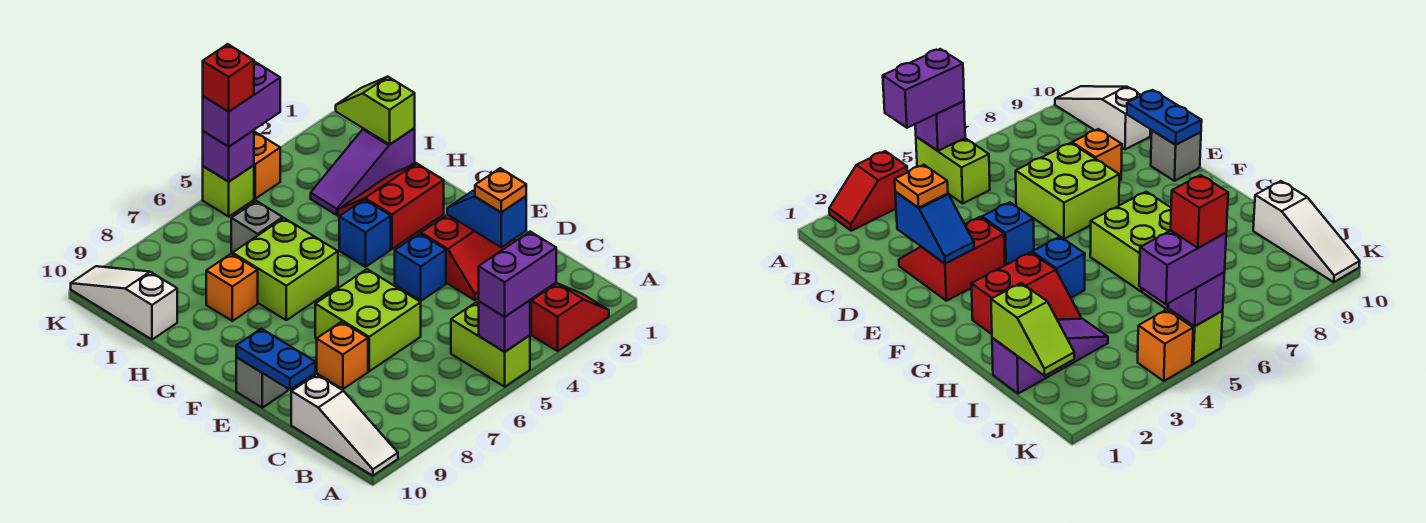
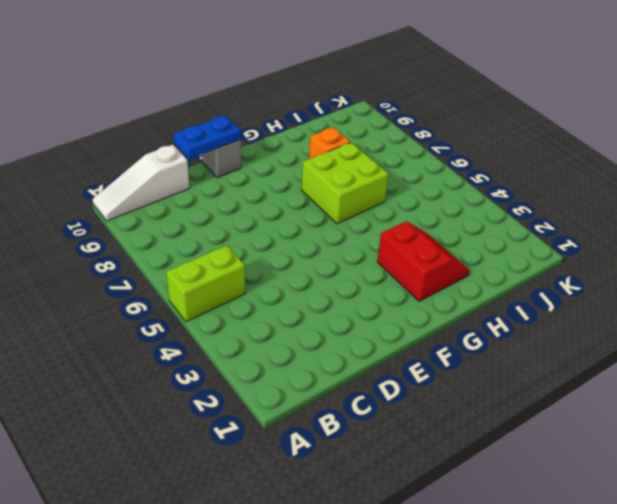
none -> red slope A2:A3 level 1 top 3
none -> red slope D2:E3 level 1 top E
none -> lime brick D6:E7 level 1

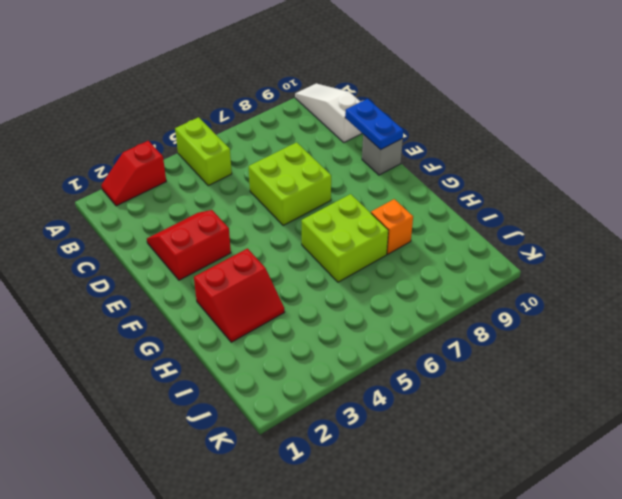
none -> orange brick D8 level 1
none -> blue brick E4 level 1
none -> blue brick G4 level 1

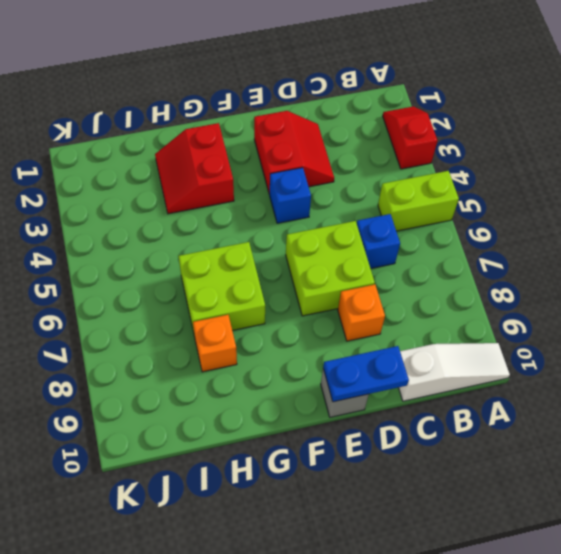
blue brick C6 level 1 -> blue brick G4 level 1
none -> purple slope I1:I3 level 1 top 1
none -> grey brick I6 level 1
none -> white slope I10:K10 level 1 top I

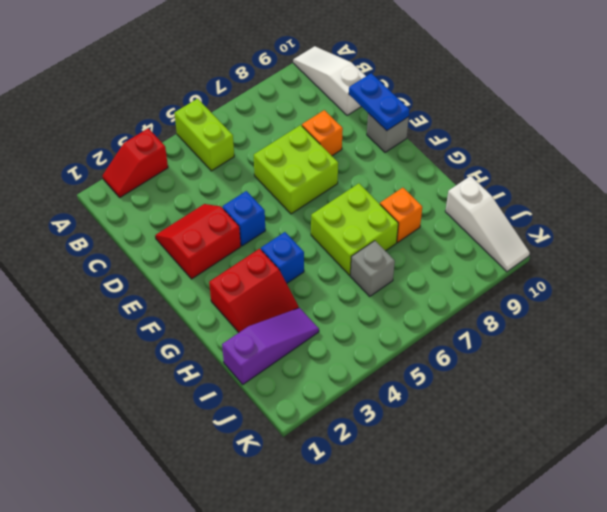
none -> orange brick K4 level 1
none -> lime brick K5 level 1
none -> purple brick A5 level 2

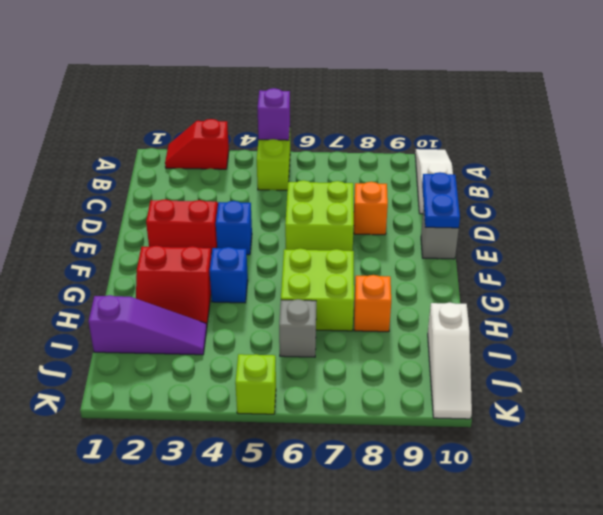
none -> orange brick K4 level 1
none -> blue slope D2:E2 level 2 top D
none -> lime slope I1:J1 level 2 top I

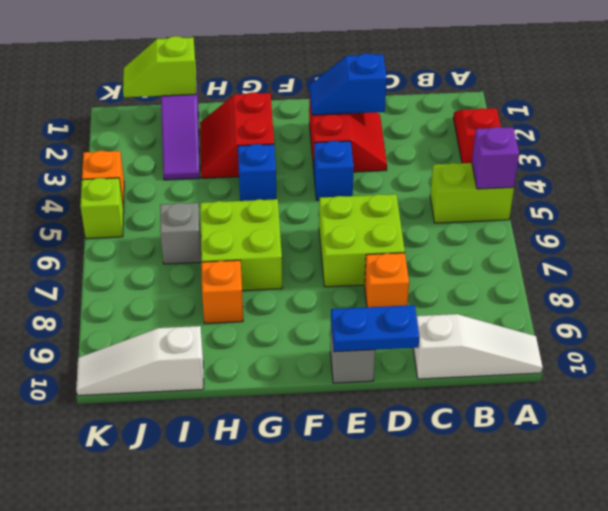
none -> purple brick K5 level 2
none -> purple brick A4:A5 level 3
none -> orange plate D2 level 3

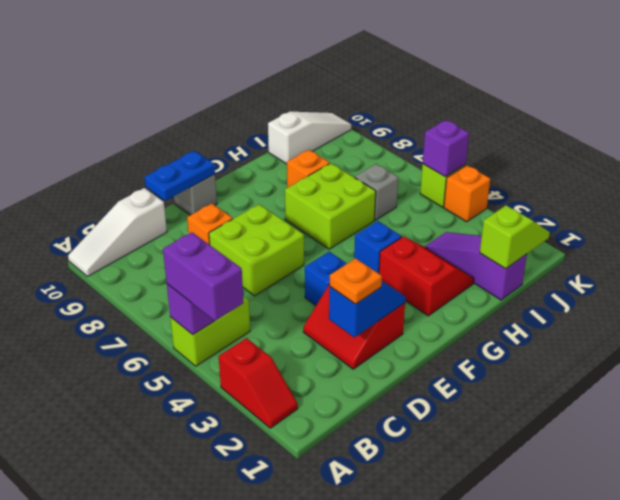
none -> purple brick K4:K5 level 3
none -> red brick K5 level 4

